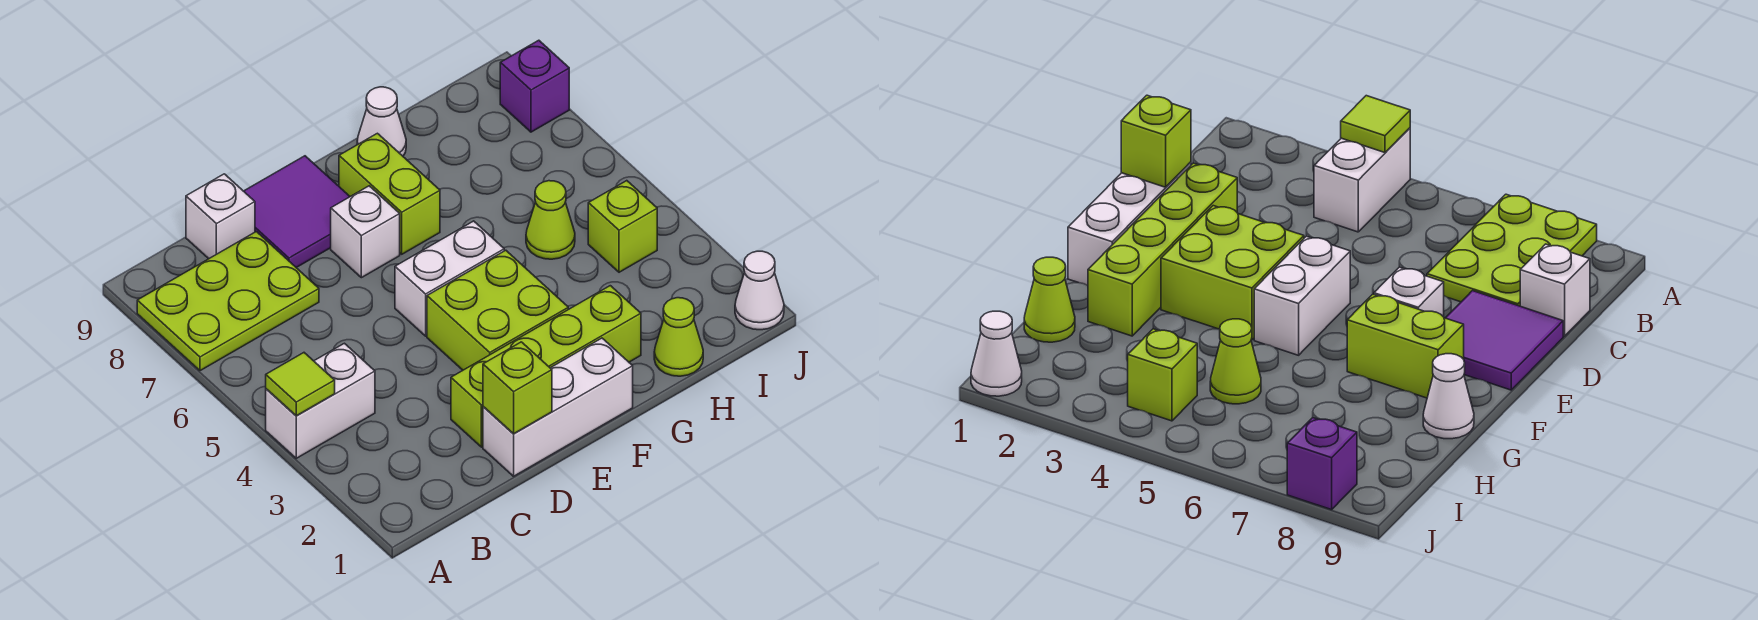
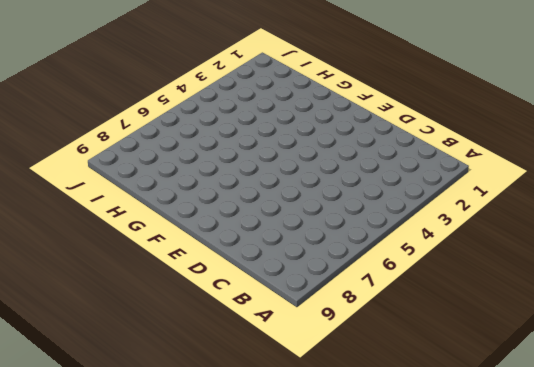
none -> white brick A4:B4 level 1
none -> lime plate A7:C8 level 1
none -> white brick C9 level 1

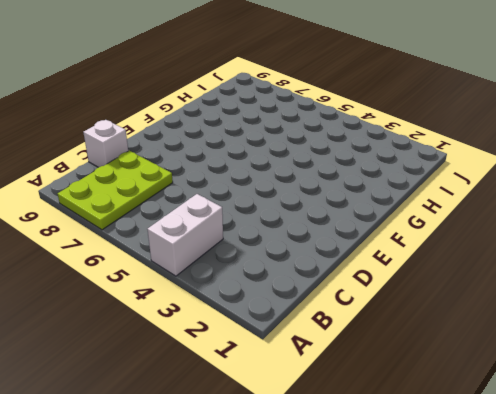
none -> white brick D1:F1 level 1
none -> lime brick D2:G2 level 1
none -> purple tile D8:E9 level 1

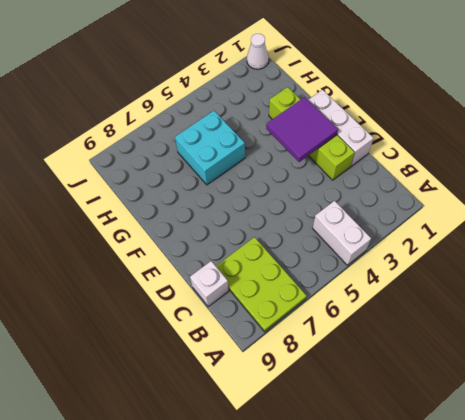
purple tile E2:F3 level 2 -> purple tile D8:E9 level 1
cyan brick G5:H6 level 1 -> lime cone H5 level 1
none -> lime brick E3:F4 level 1
none -> white brick E5:F5 level 1
none -> white brick E7 level 1

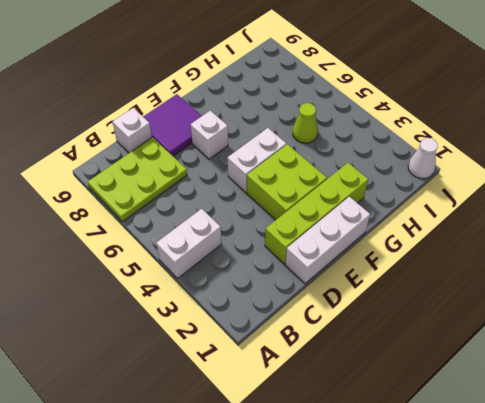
none -> lime brick F7:F8 level 1
none -> white cone G9 level 1
none -> lime cone H1 level 1

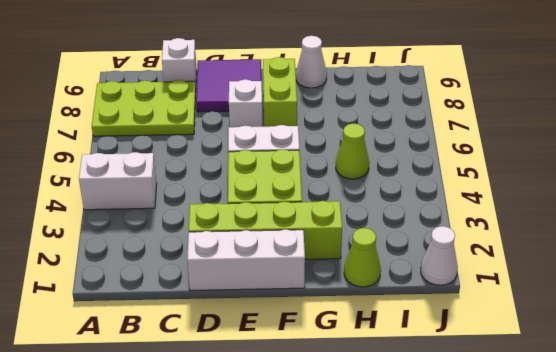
none -> lime brick I4 level 1
none -> purple brick J8 level 1
none -> lime tile A4 level 2

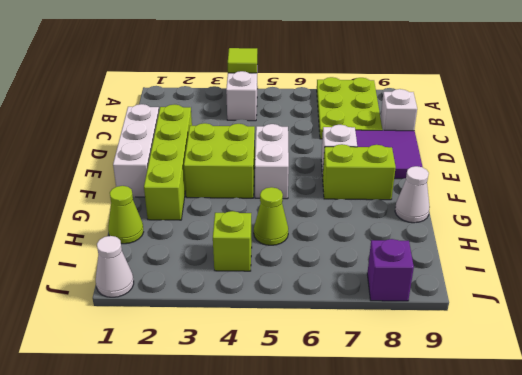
none -> lime brick D1 level 2

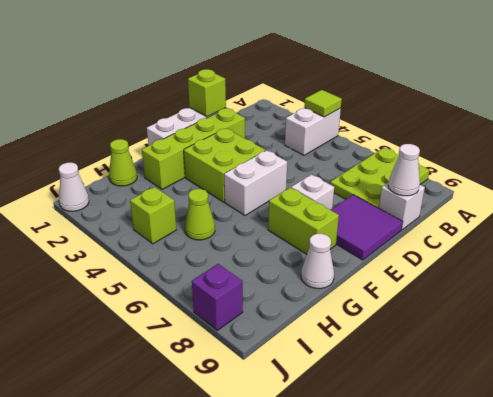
white cone C9 level 2 -> none

